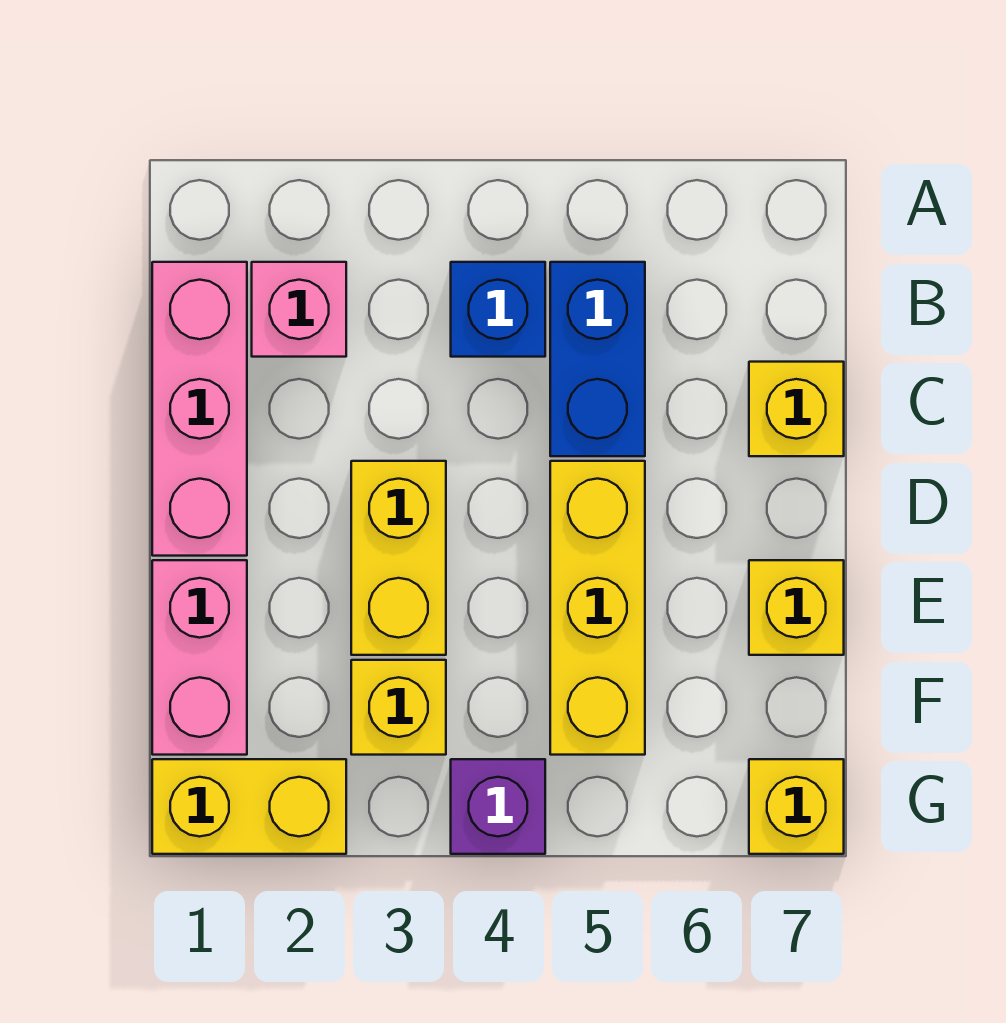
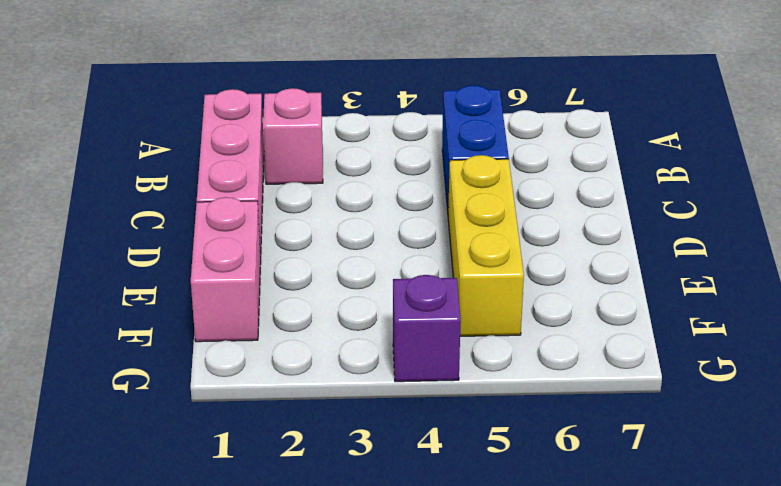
none -> blue brick B4 level 1
none -> yellow brick C7 level 1
none -> yellow brick D3:E3 level 1

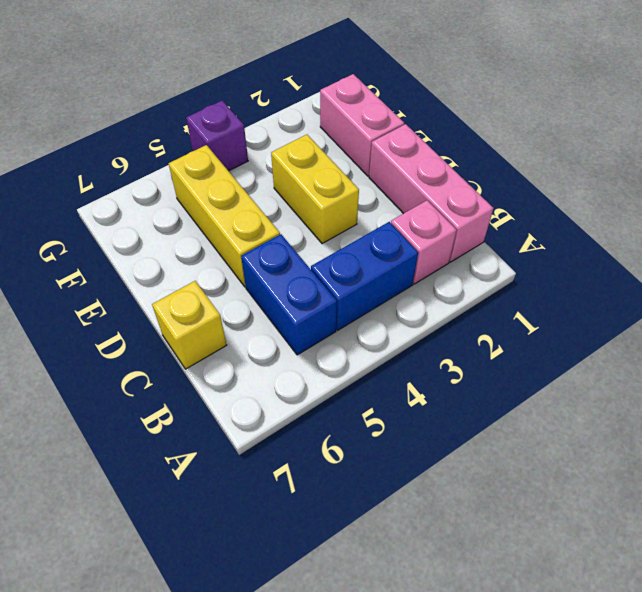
blue brick B3:B4 level 1 -> blue brick B4 level 1
none -> yellow brick E7 level 1
none -> yellow brick F3 level 1
none -> yellow brick G1:G2 level 1

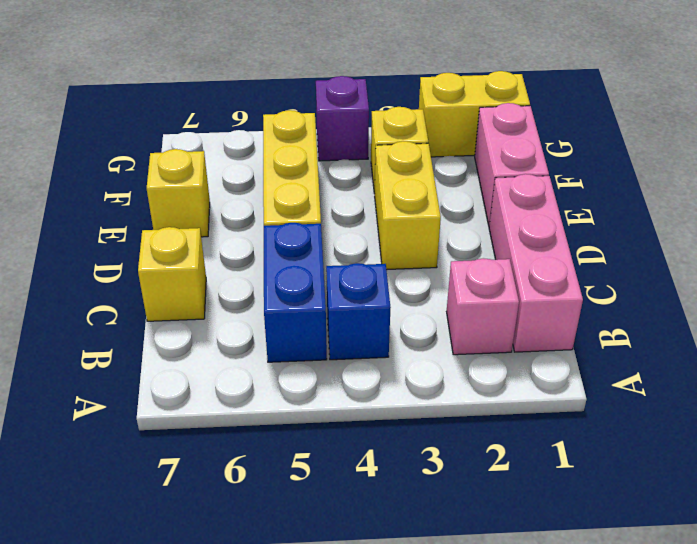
none -> yellow brick G7 level 1

